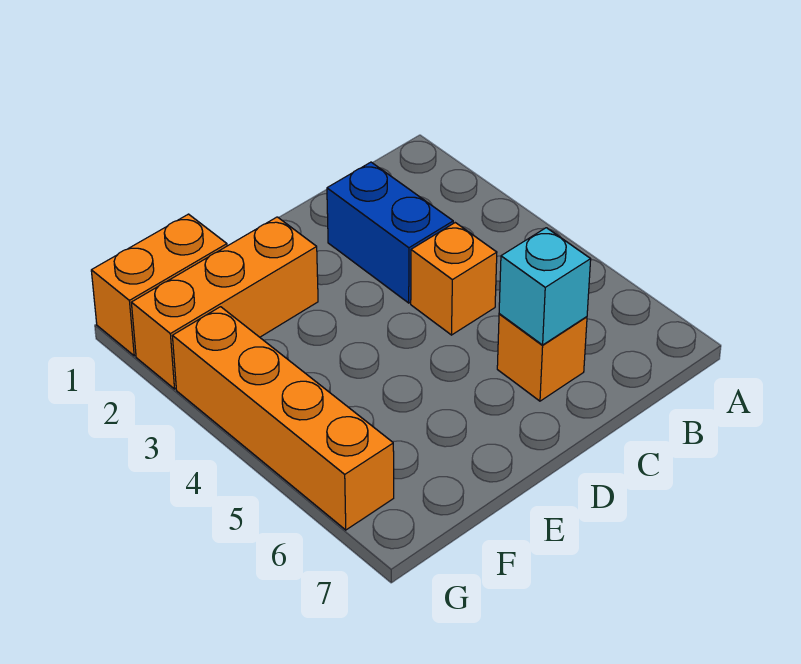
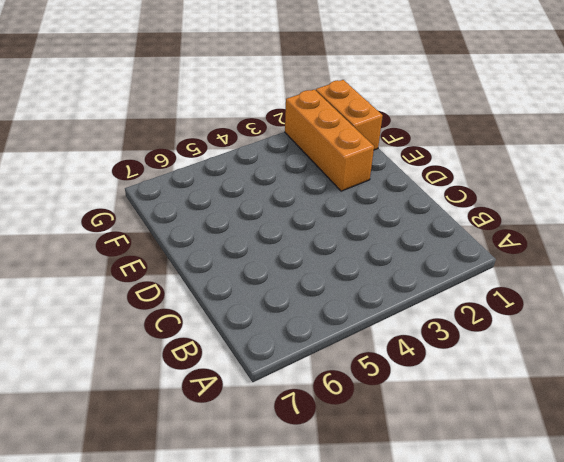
none -> blue brick C2:C3 level 1
none -> orange brick C4 level 1

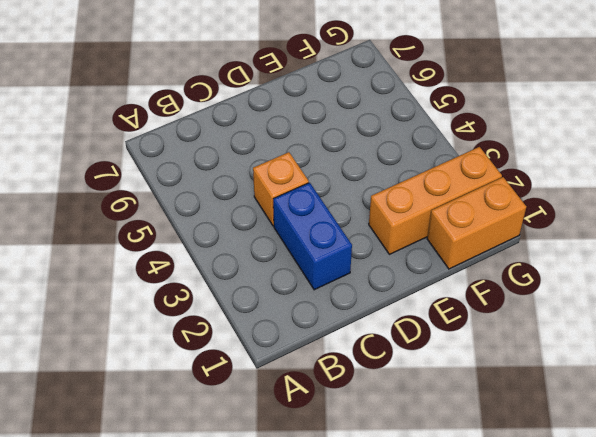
none -> orange brick C6 level 1
none -> orange brick G3:G6 level 1

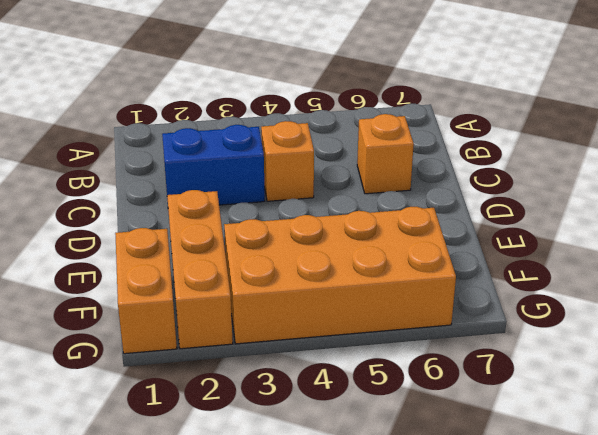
orange brick F3:G6 level 1 -> orange brick G3:G6 level 1
none -> cyan brick C6 level 2

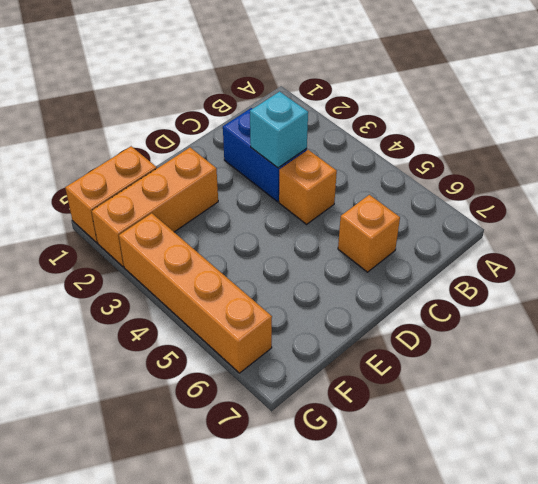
cyan brick C3 level 2 -> cyan brick C6 level 2

